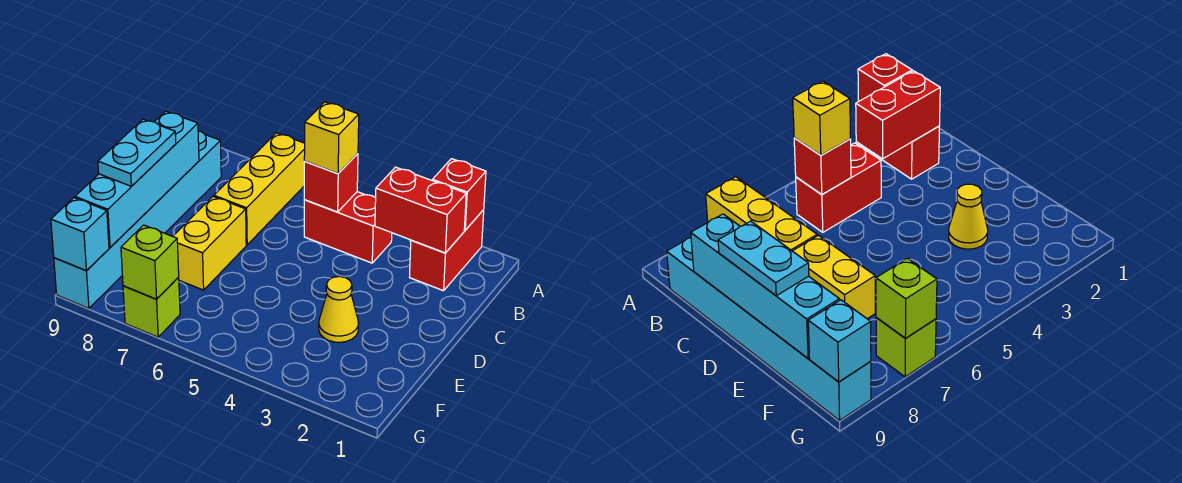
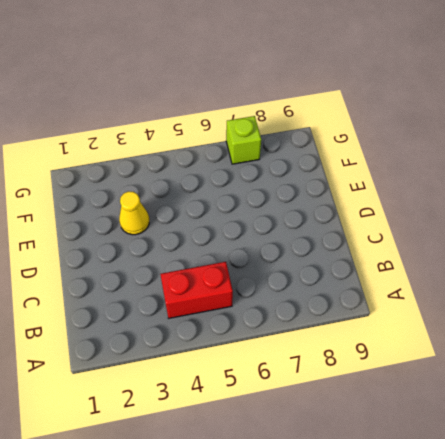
none -> red brick A2:B2 level 1
none -> yellow brick A7:C7 level 1
none -> cyan brick B9:G9 level 1

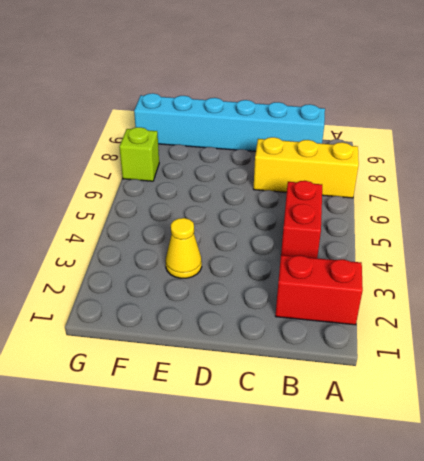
none -> yellow brick D7:E7 level 1
none -> red brick A2 level 2
none -> red brick B2:B3 level 2

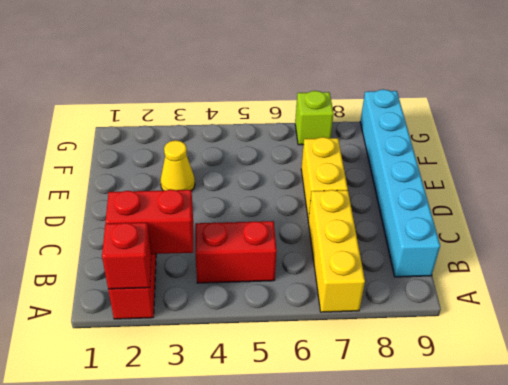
none -> red brick B5 level 2
none -> cyan brick C9:F9 level 2
none -> lime brick G7 level 2

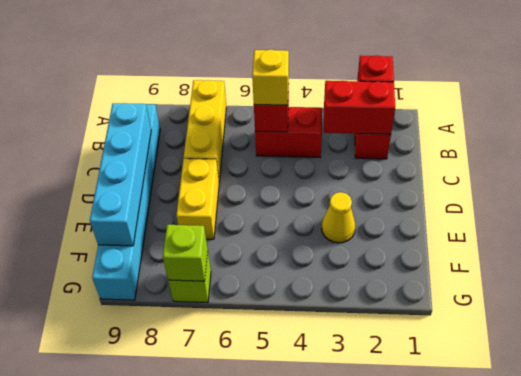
none -> cyan brick G9 level 2
none -> cyan plate D9:E9 level 3

